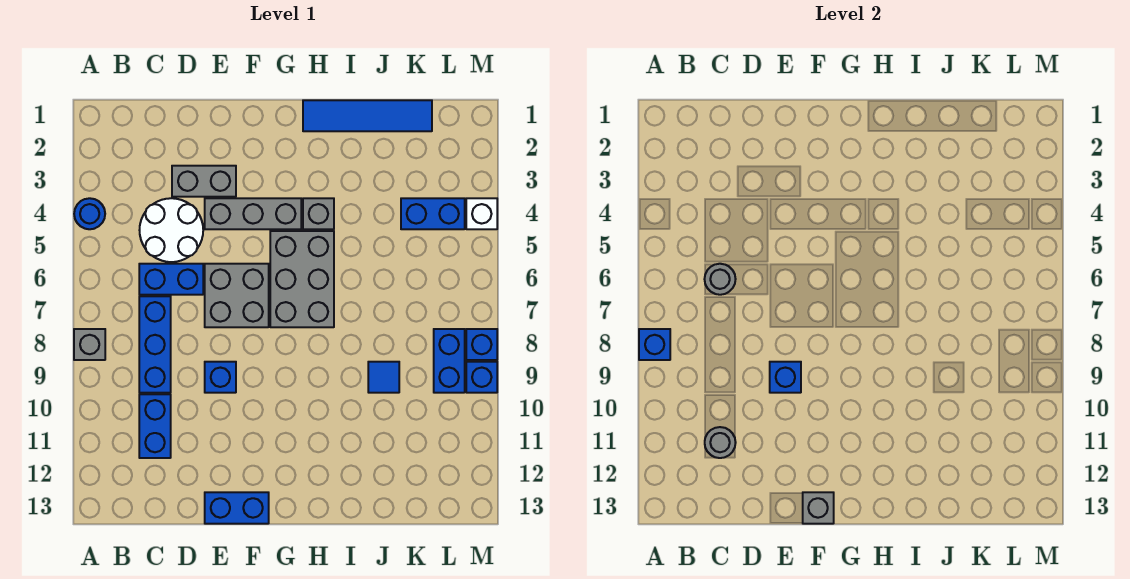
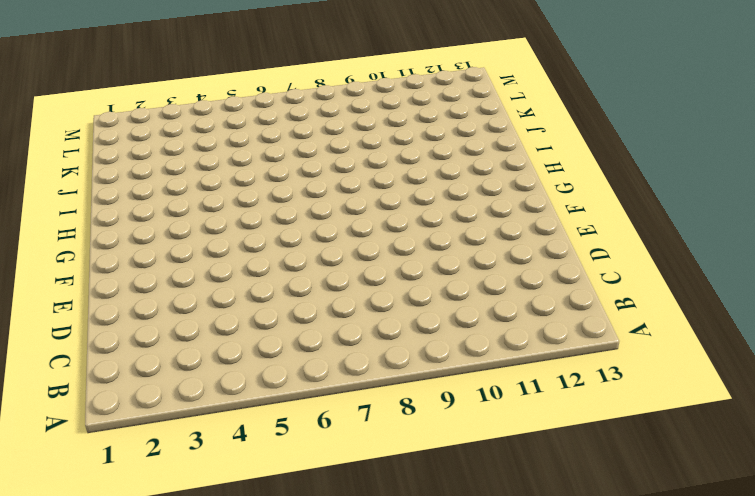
none -> blue round brick A4 level 1
none -> grey brick A8 level 1
none -> white round brick C4:D5 level 1

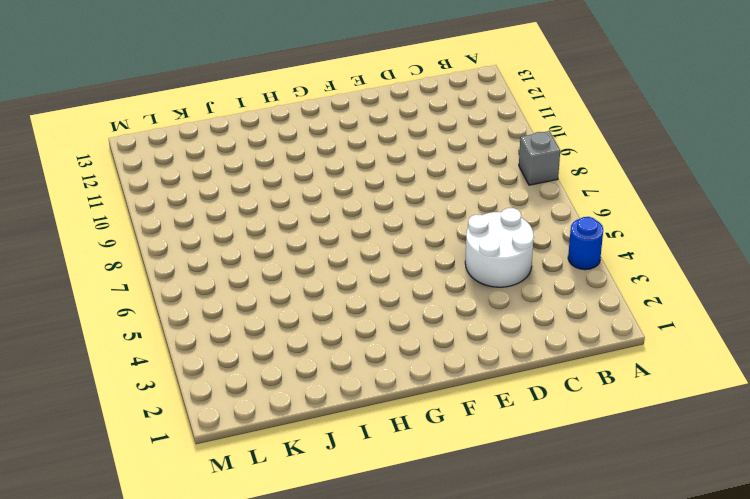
none -> blue brick C6:D6 level 1
none -> blue brick C7:C9 level 1
none -> blue brick C10:C11 level 1

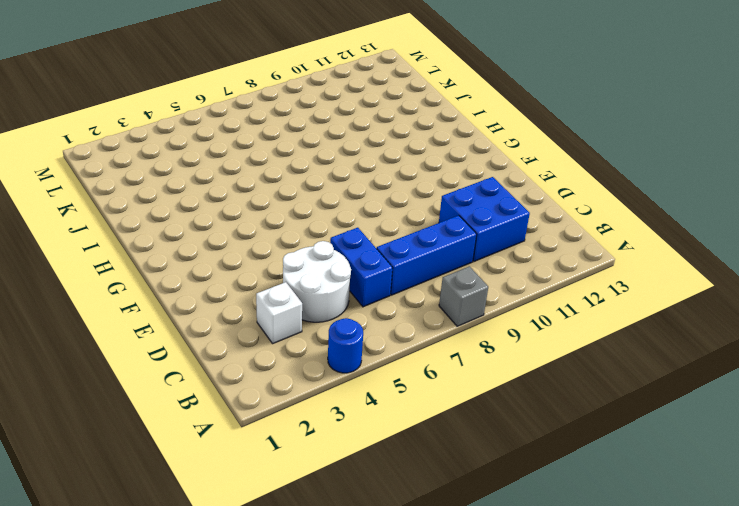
white brick C3 level 1 -> white brick M4 level 1
blue brick C10:D11 level 1 -> blue brick C10:C11 level 1
none -> grey brick D3:E3 level 1
none -> grey brick E4:G4 level 1
none -> grey brick E6:F7 level 1

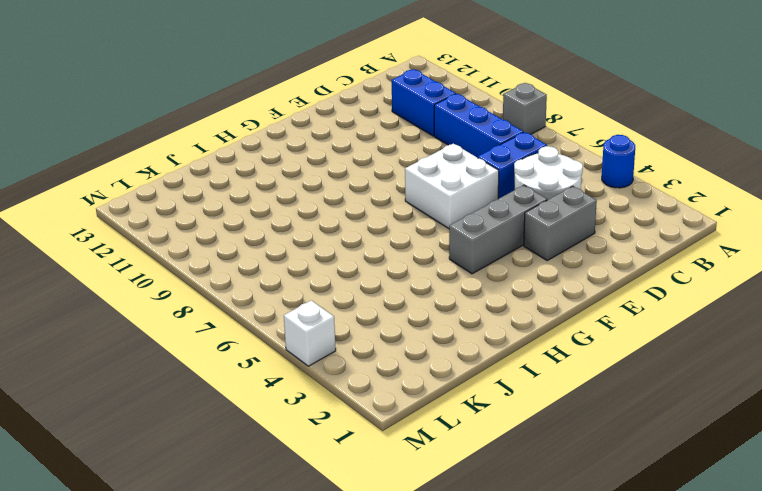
white brick E6:F7 level 1 -> grey brick E6:F7 level 1
none -> blue brick E9 level 1
none -> blue brick E13:F13 level 1
none -> grey brick G5:H7 level 1

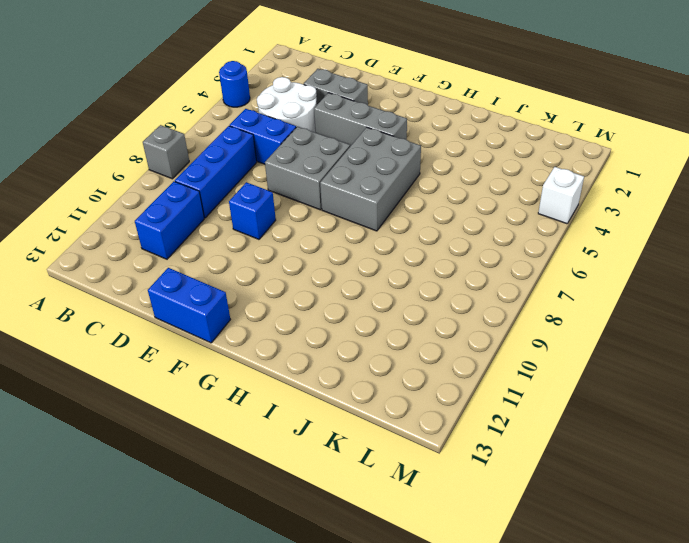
none -> blue tile H1:K1 level 1
none -> grey brick H4 level 1
none -> blue tile J9 level 1

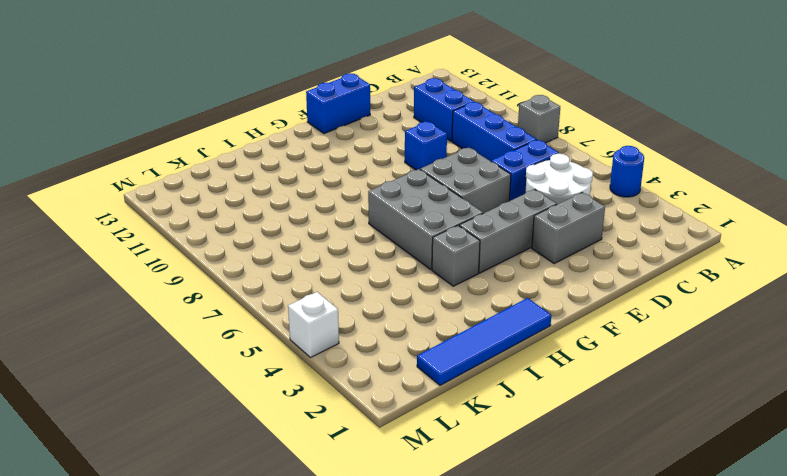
none -> blue tile J9 level 1
none -> blue brick K4:L4 level 1
none -> blue brick L8:L9 level 1

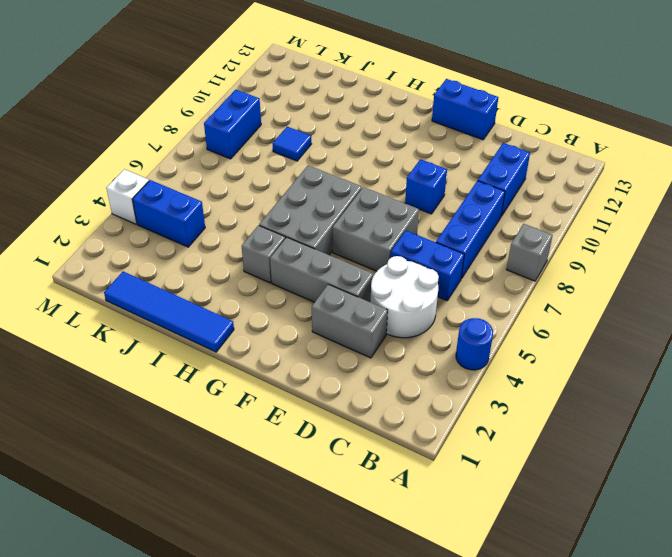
none -> blue brick M8 level 1
none -> blue brick M9 level 1
none -> blue brick A8 level 2

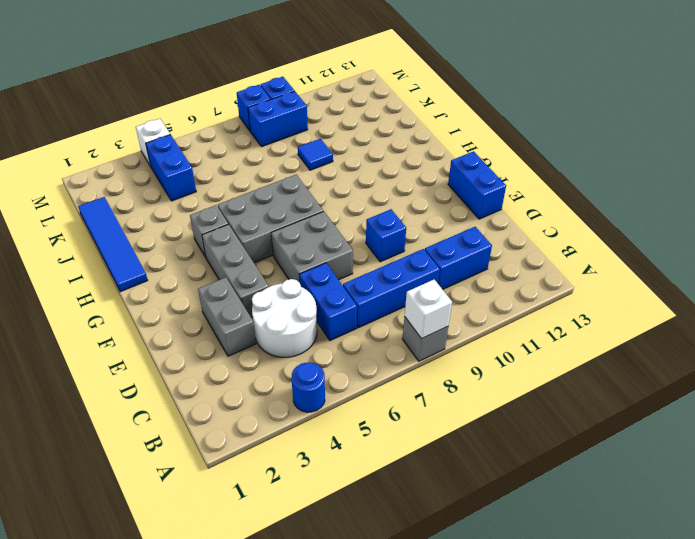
white brick A8 level 2 -> blue brick A8 level 2
none -> grey round brick C6 level 2
none -> grey round brick C11 level 2
none -> blue brick E9 level 2

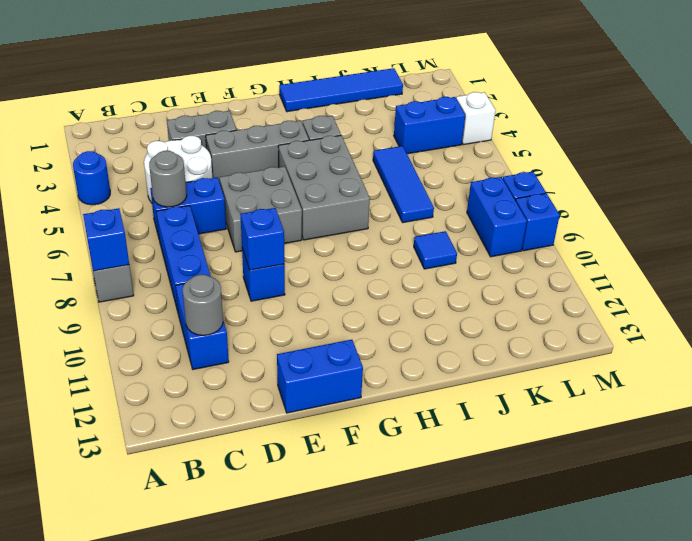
blue tile J5:J7 level 1 -> none
none -> grey brick F13 level 2

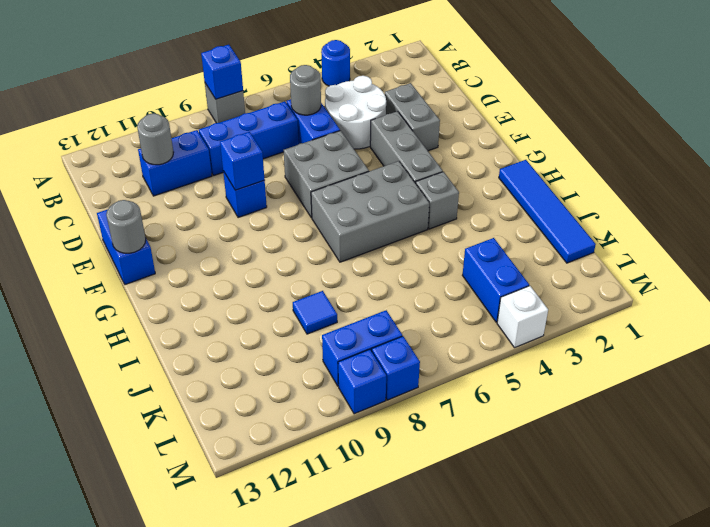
grey round brick F13 level 2 -> grey brick F13 level 2

